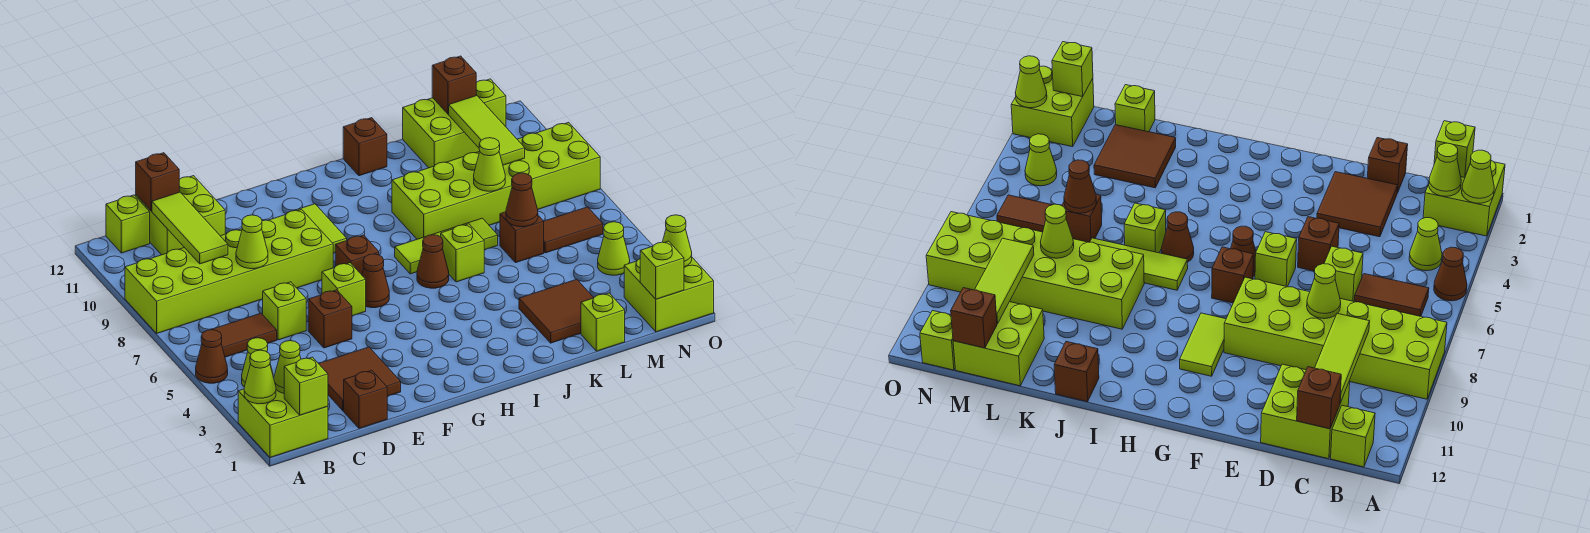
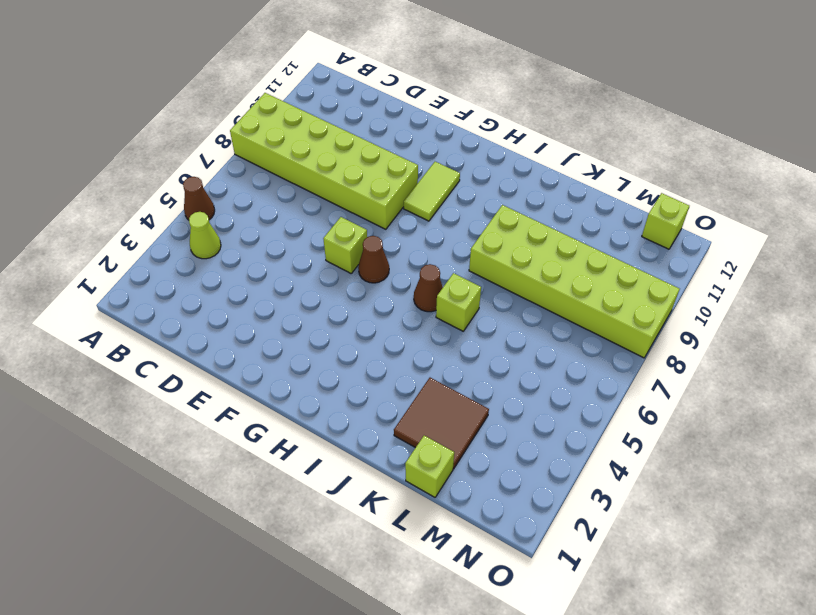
none -> lime brick A1:B2 level 1
none -> brown tile B6:C6 level 1
none -> lime brick B12 level 1
none -> lime brick C11:D12 level 1

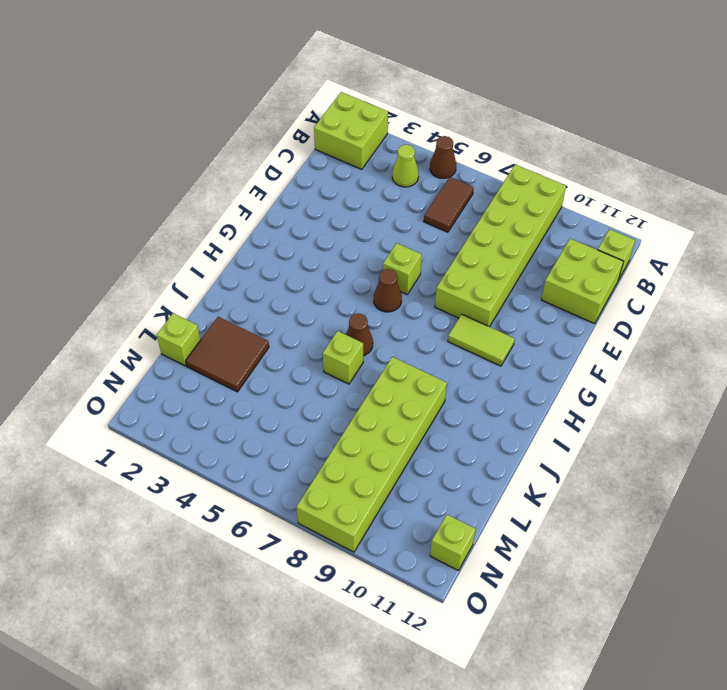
none -> brown brick D1 level 1
none -> brown tile D2:E3 level 1
none -> lime brick D6 level 1
none -> brown brick E5 level 1

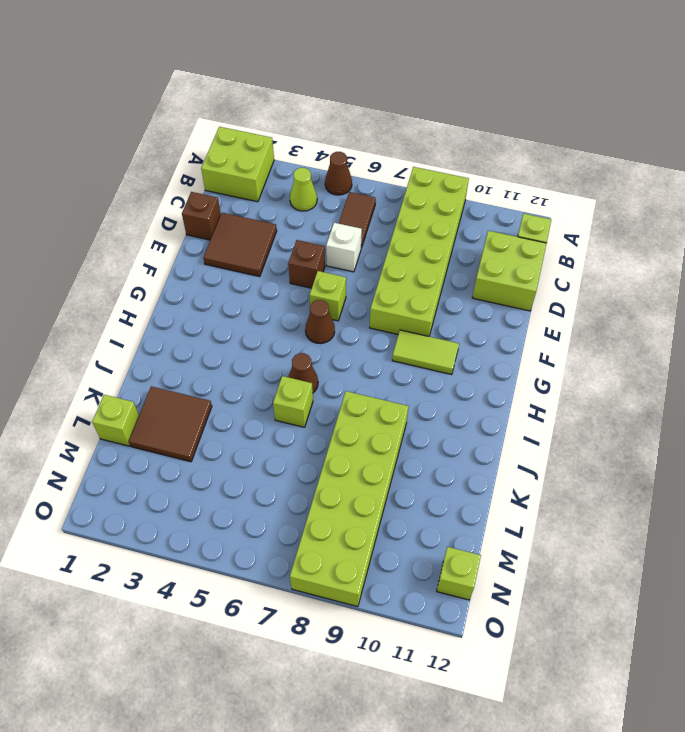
white brick D6 level 1 -> lime brick D6 level 1
none -> brown brick G7 level 1
none -> lime tile I7:K7 level 1
none -> brown brick J12 level 1
none -> brown brick L6 level 1

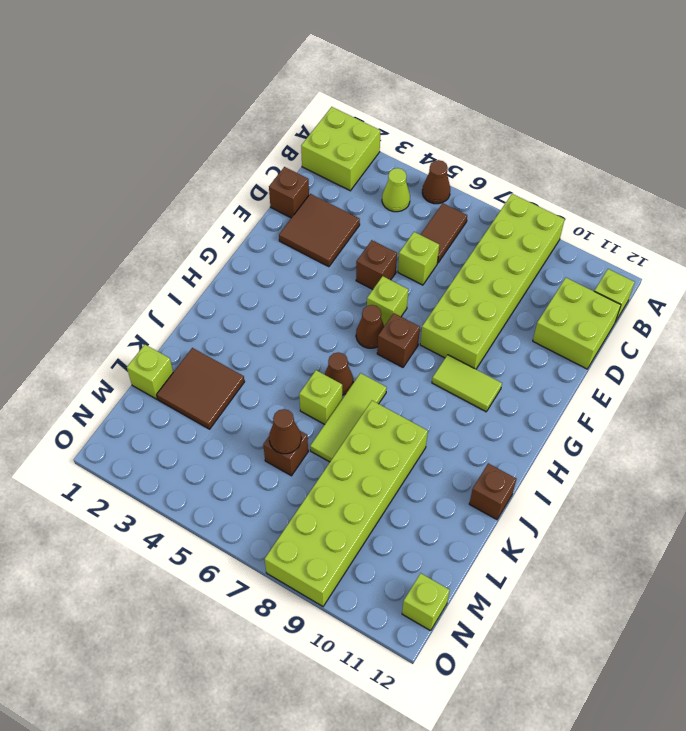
none -> lime brick L11:M12 level 1
none -> brown tile M6:N6 level 1
none -> lime brick N1:O2 level 1
none -> lime cone N4 level 1

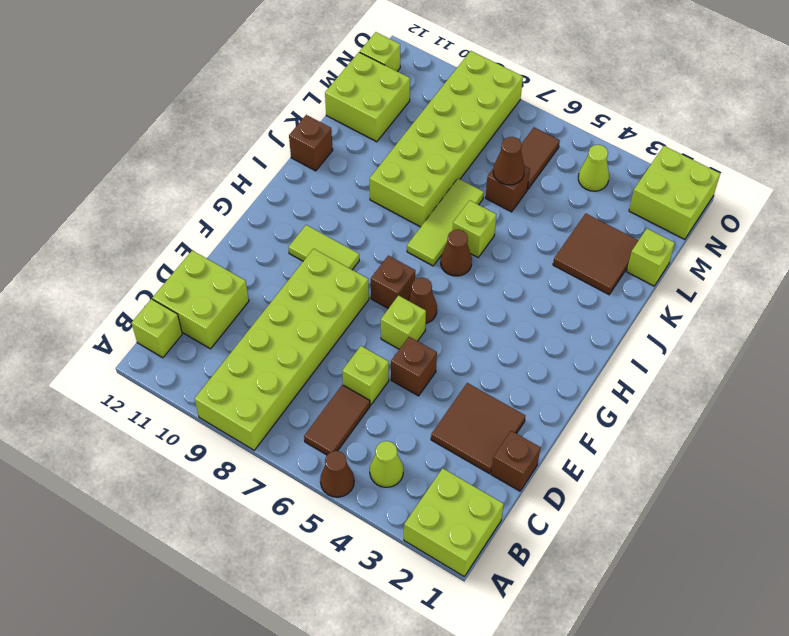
none -> lime cone A2 level 2
none -> lime brick B1 level 2
none -> lime cone B2 level 2
none -> lime tile C9:C11 level 2

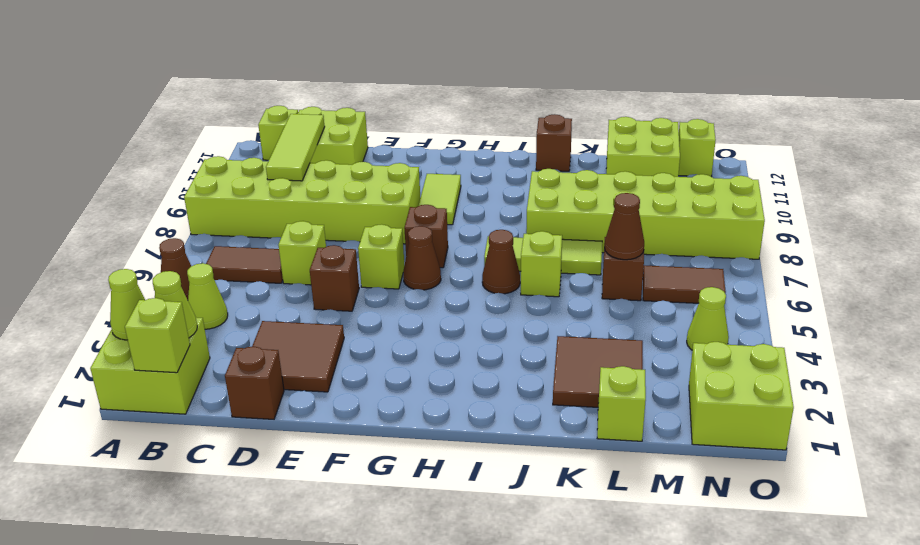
none -> brown brick C12 level 2
none -> lime cone D8 level 2
none -> lime cone L8 level 2
none -> lime tile M9:M11 level 2

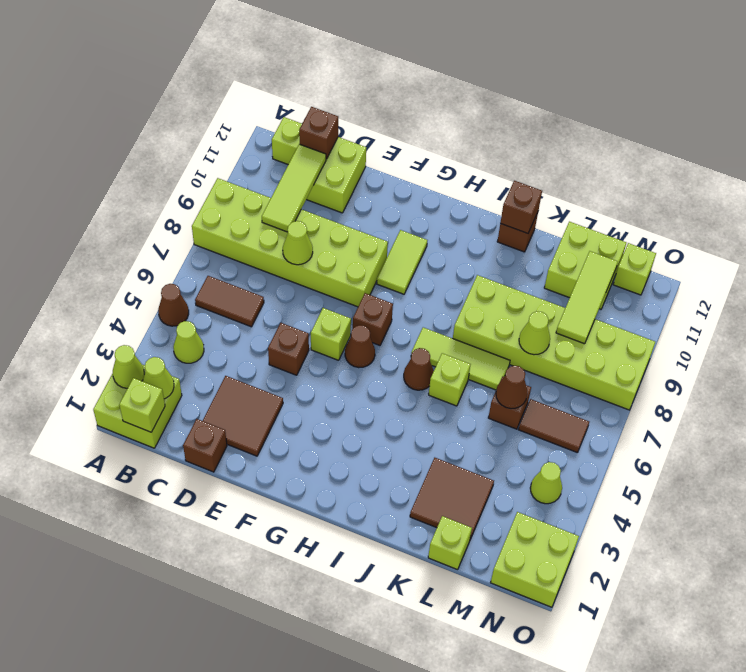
brown brick J12 level 2 -> brown brick M12 level 2
none -> lime brick D6 level 1
none -> lime brick N1 level 2
none -> lime cone O2 level 2

